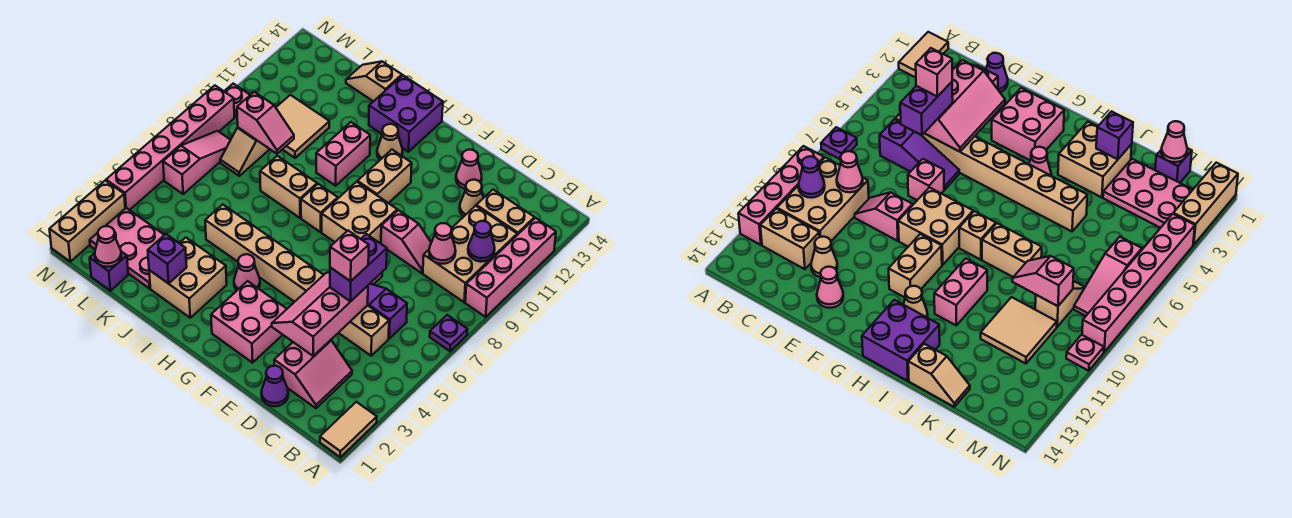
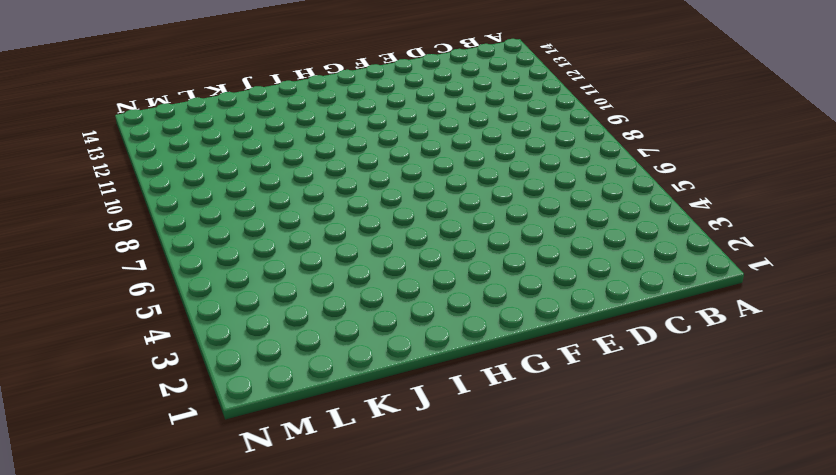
none -> tan tile A1:A2 level 1
none -> purple plate A7 level 1
none -> pink brick A9:A12 level 1
none -> tan brick B9:C11 level 1

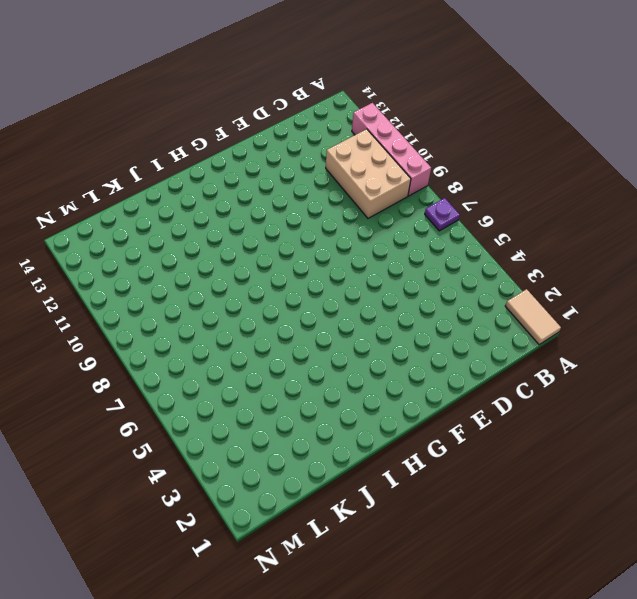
none -> tan brick B12:C12 level 1
none -> pink slope C2:D3 level 1 top D
none -> tan brick C5:J5 level 1
none -> purple slope C6:E6 level 1 top C

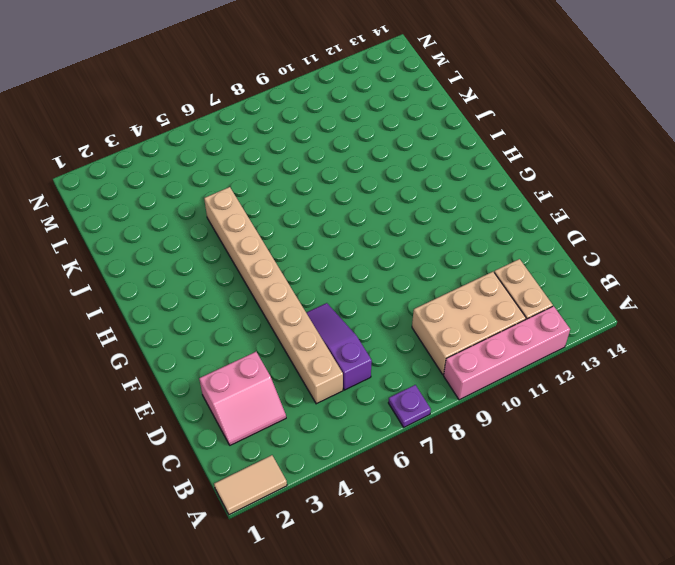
none -> purple cone D1 level 1
none -> pink slope D9:E9 level 1 top E
none -> tan cone D12 level 1
none -> pink brick E7 level 1

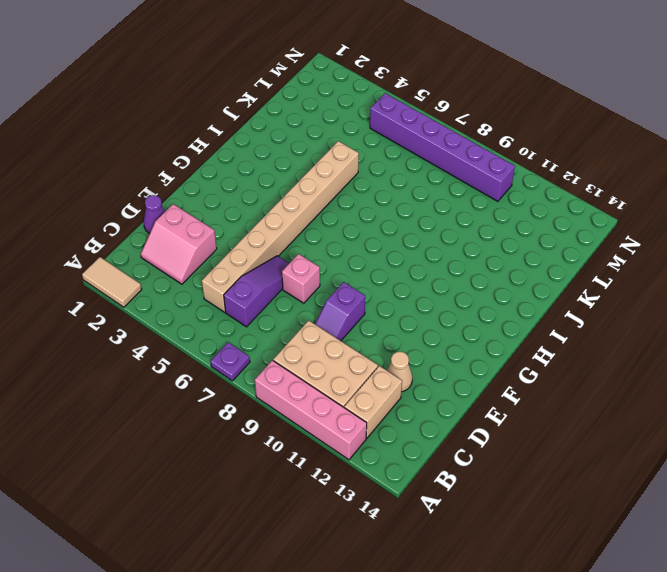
purple slope D9:E9 level 1 top E -> pink slope D9:E9 level 1 top E
purple brick M5:M10 level 1 -> pink slope M6:M8 level 1 top 6
none -> pink cone E13 level 1
none -> pink brick F2:G3 level 1
none -> tan brick F8:G9 level 1
none -> tan brick G10:G11 level 1

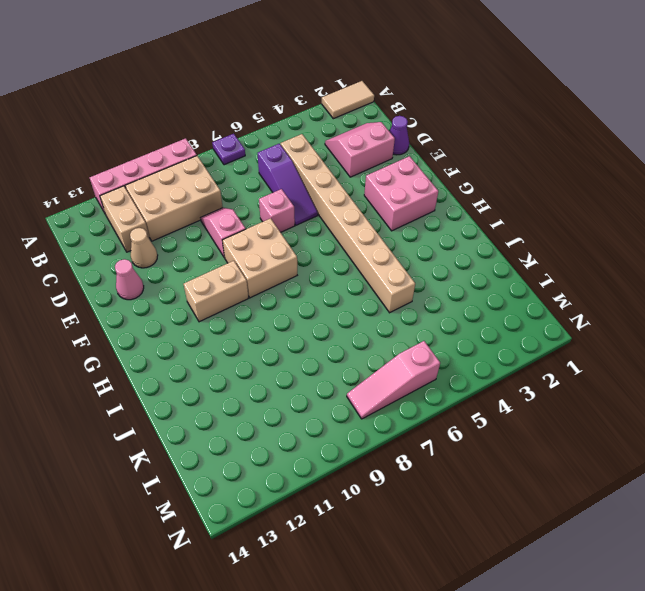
none -> pink cone H4 level 1
none -> tan brick H8 level 1
none -> tan cone H12 level 1
none -> purple brick H13:I14 level 1

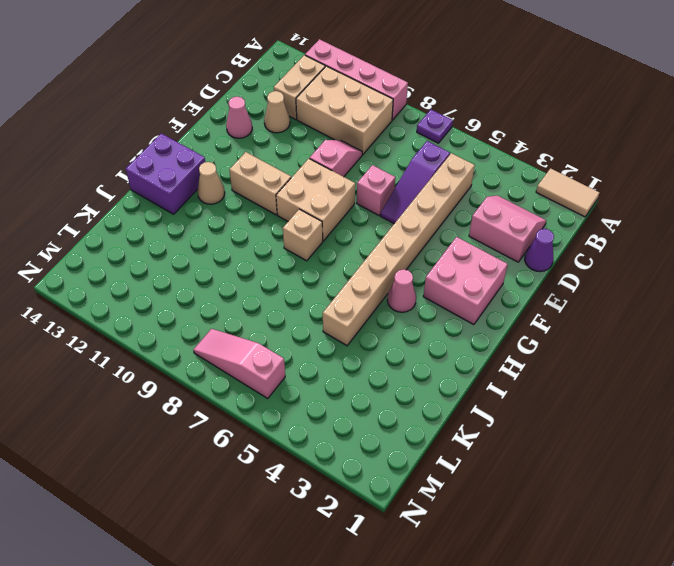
none -> tan brick I2:J3 level 1
none -> tan brick I8:J8 level 1
none -> pink brick I10:I11 level 1
none -> tan slope J14:K14 level 1 top J

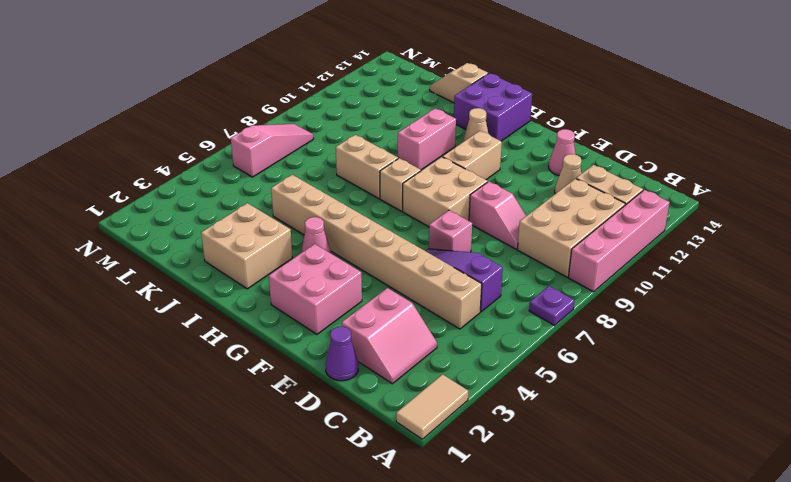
none -> pink plate K2:M3 level 1
none -> tan tile K10:L11 level 1
none -> purple brick L1 level 1
none -> tan slope L8:L9 level 1 top 9

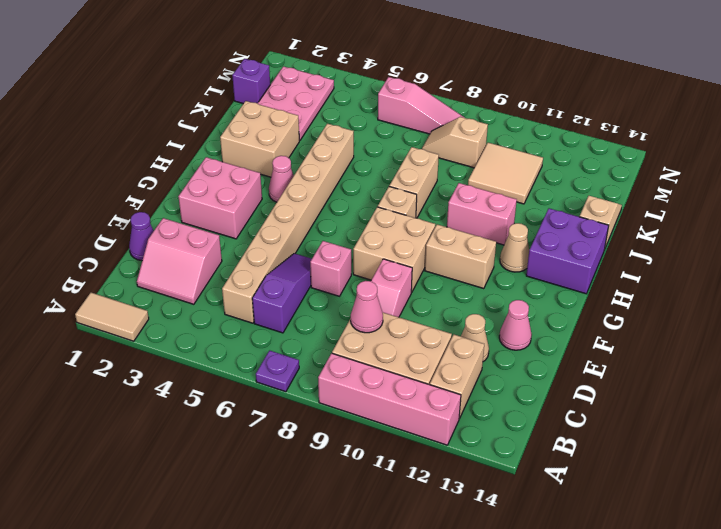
none -> tan brick N1:N3 level 1
none -> pink brick N4:N9 level 1
none -> pink plate N10 level 1
none -> purple cone B10 level 2

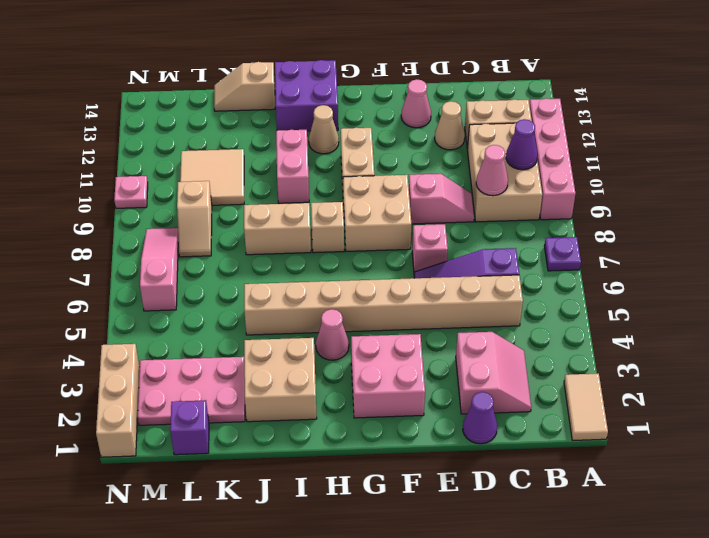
none -> pink brick N4:N9 level 1
none -> pink slope D3:E5 level 2 top D
none -> purple brick J2 level 2
none -> pink slope K9:L9 level 2 top L

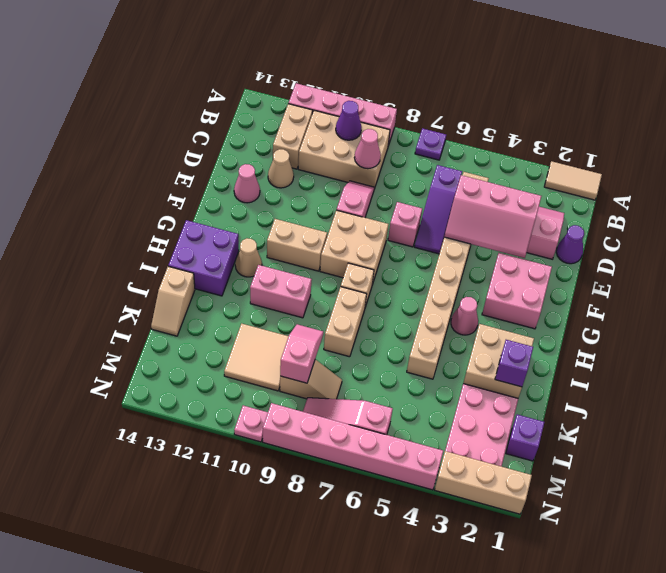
none -> pink cone L1 level 2
none -> purple brick D5:D6 level 3
none -> pink brick D5 level 4

